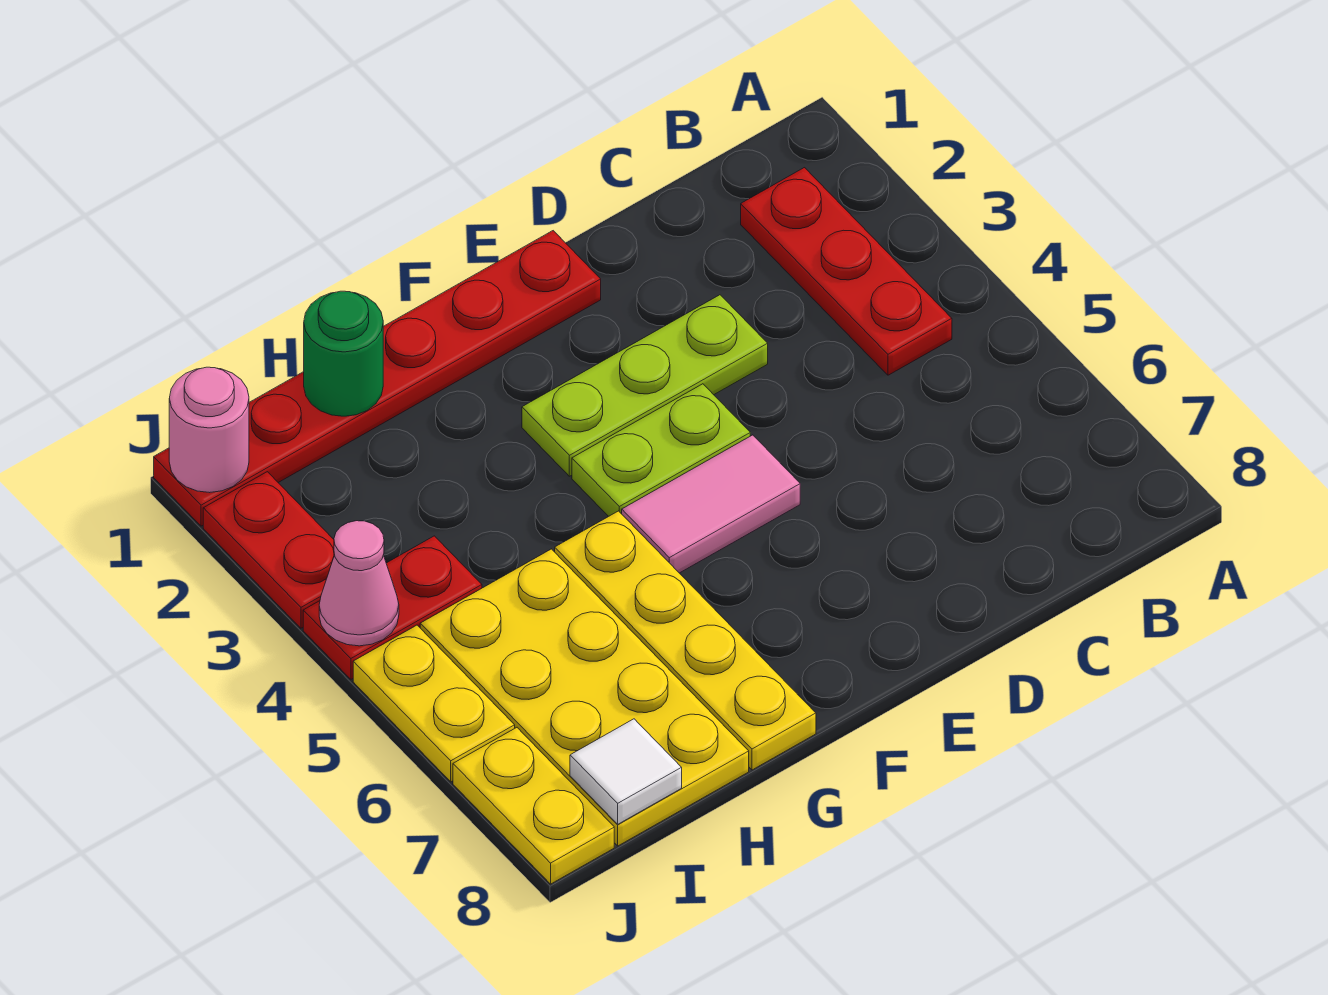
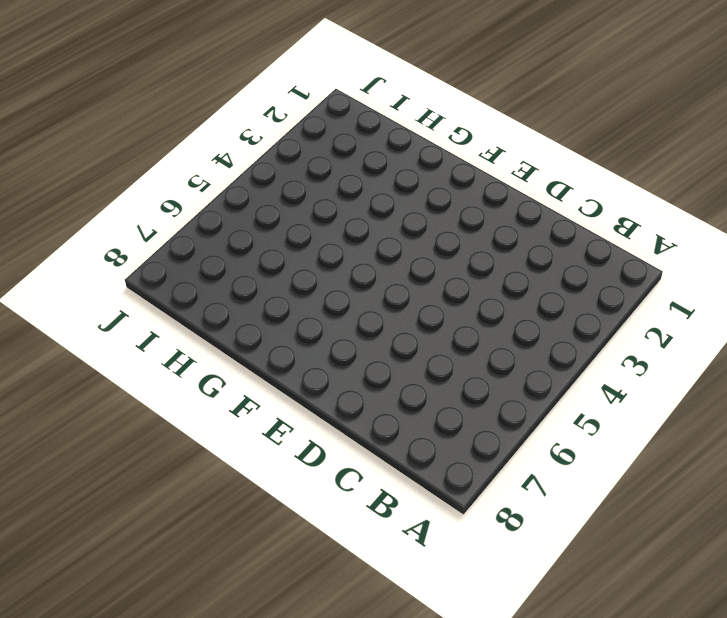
none -> red plate B2:B4 level 1
none -> lime plate D3:F3 level 1
none -> red plate E1:J1 level 1

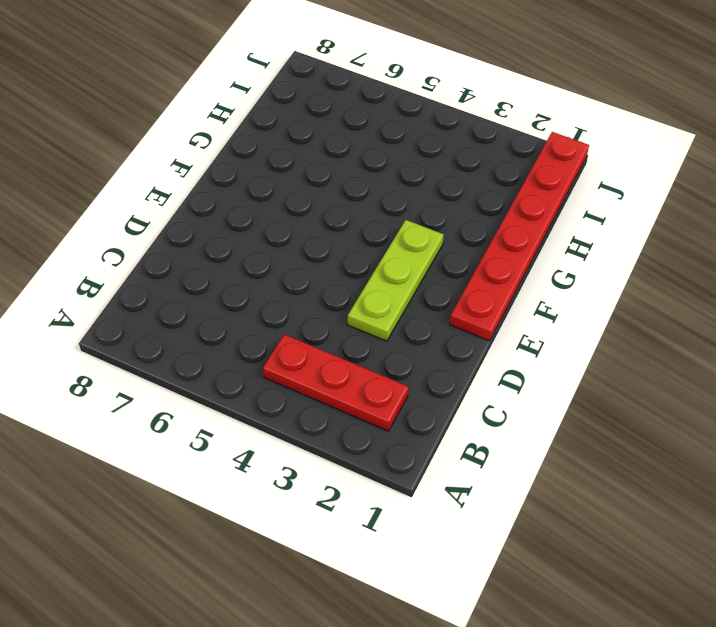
none -> lime plate E4:F4 level 1
none -> pink tile E5:F5 level 1
none -> yellow plate G5:G8 level 1

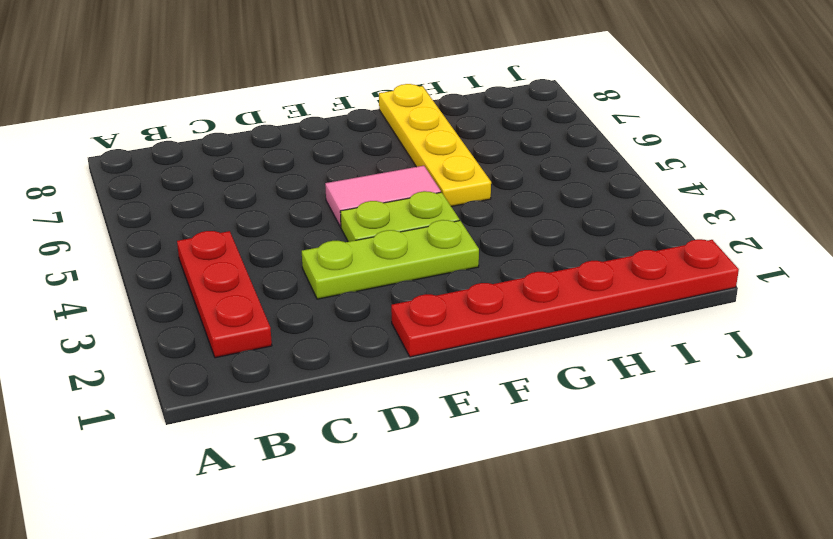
none -> yellow plate H5:I8 level 1
none -> red plate I4:J4 level 1
none -> red plate J2:J3 level 1

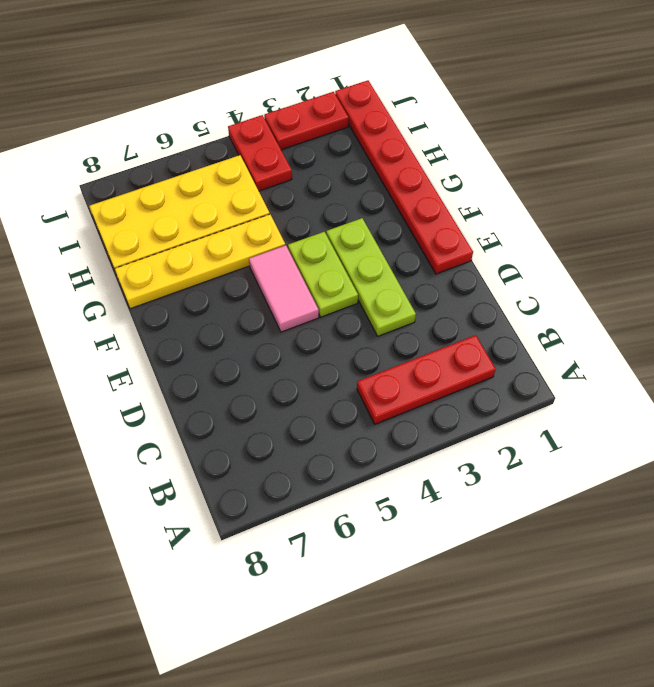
none -> yellow plate J5:J6 level 1
none -> yellow plate J7:J8 level 1
none -> green round brick H1 level 2

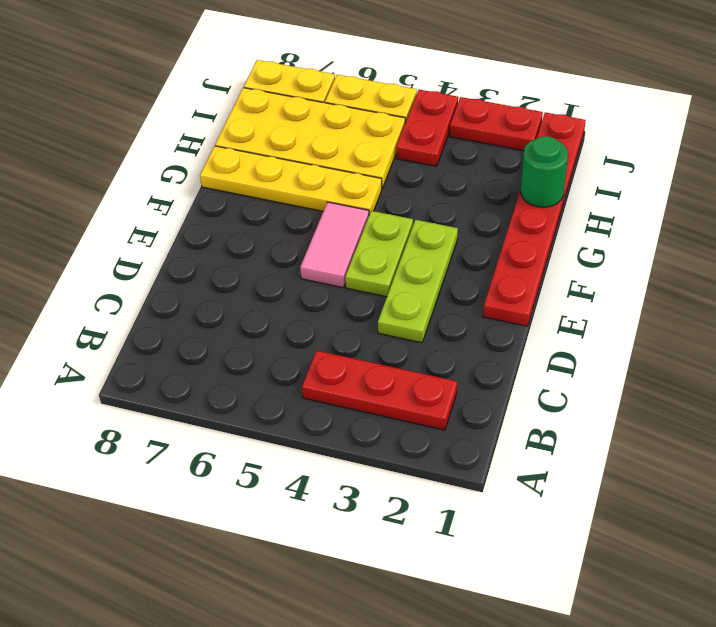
none -> white tile I8 level 2
none -> pink round brick J1 level 2
none -> pink cone J4 level 2

